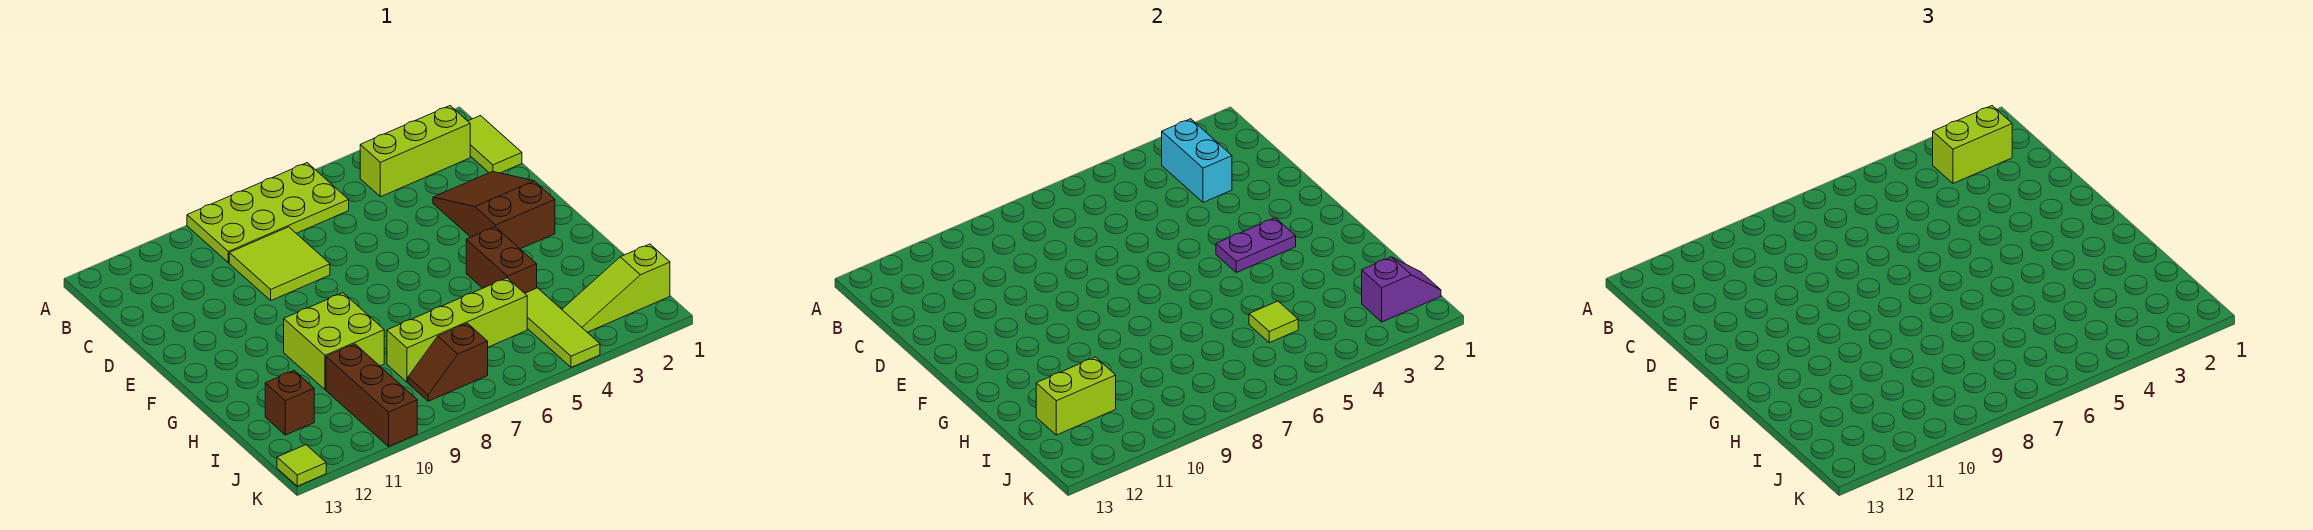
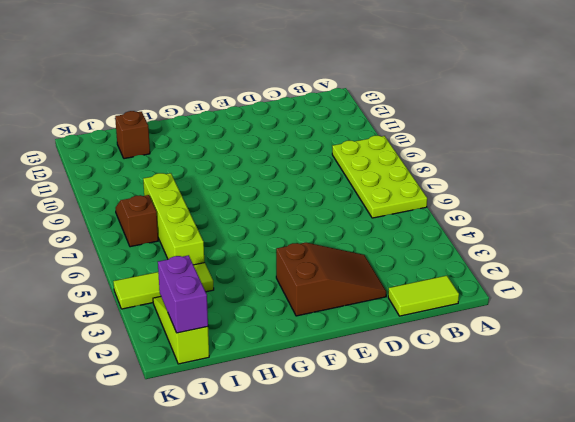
purple brick J1:J2 level 2 -> purple slope J1:J2 level 2 top 2
none -> lime brick B2:B4 level 1
none -> lime tile C8:D9 level 1
none -> brown brick G4:H4 level 1

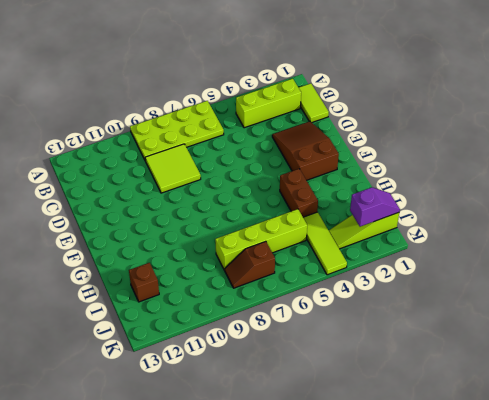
none -> lime brick G9:H10 level 1
none -> brown brick I10:K10 level 1
none -> lime tile K13 level 1

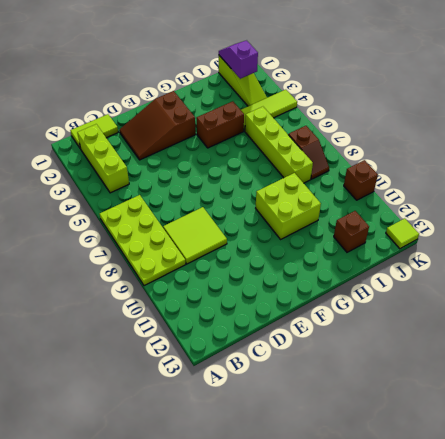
brown brick K10 level 1 -> brown brick I10:K10 level 1
none -> cyan brick B3:C3 level 2
none -> purple plate F3:F4 level 2
none -> lime tile I5 level 2

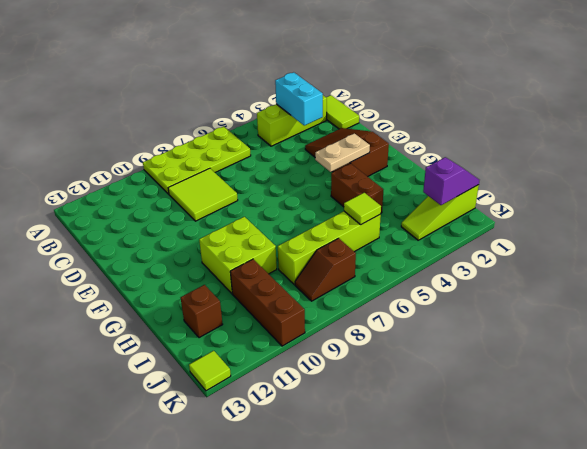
tan plate F3:F4 level 2 -> purple plate F3:F4 level 2
none -> lime tile I4:K4 level 1
none -> lime brick I11:I12 level 2
none -> lime brick B2:B3 level 3

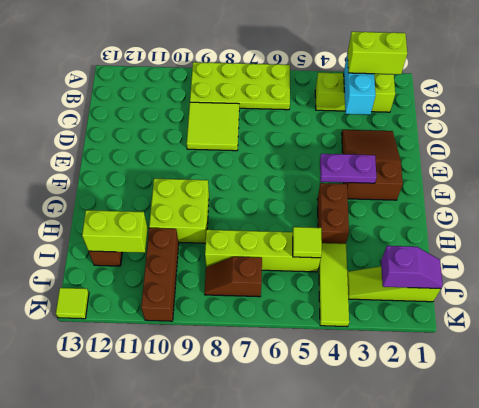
none -> lime tile B1:C1 level 1

